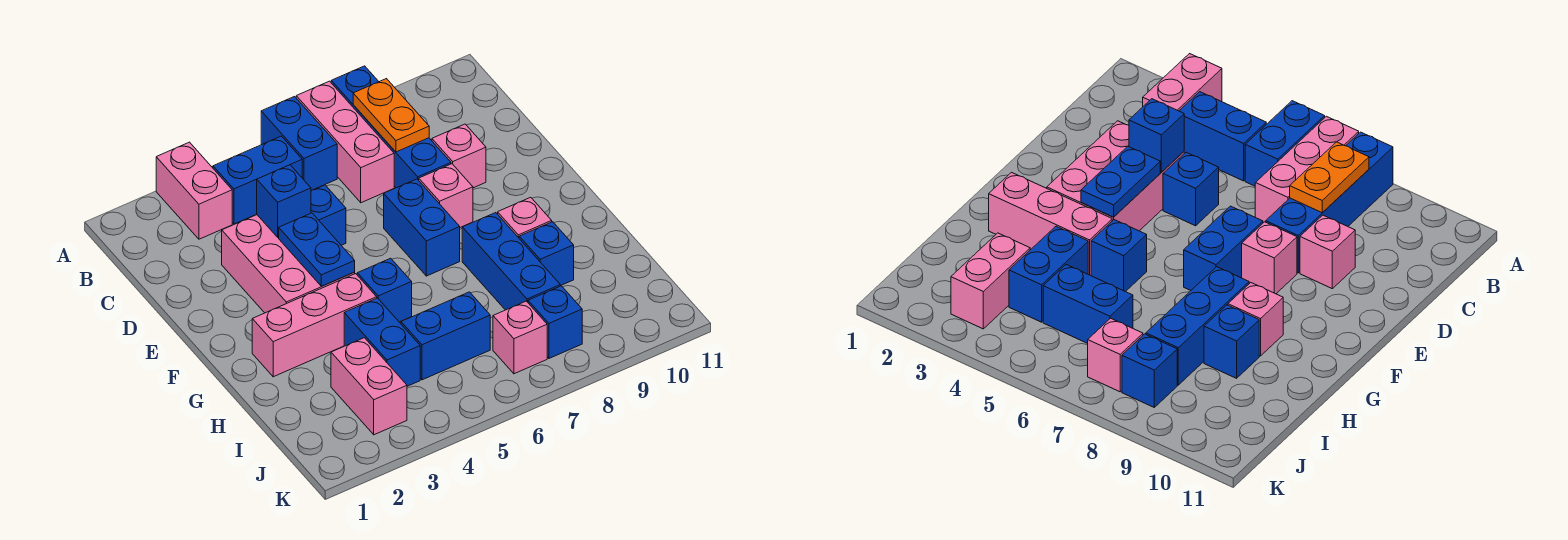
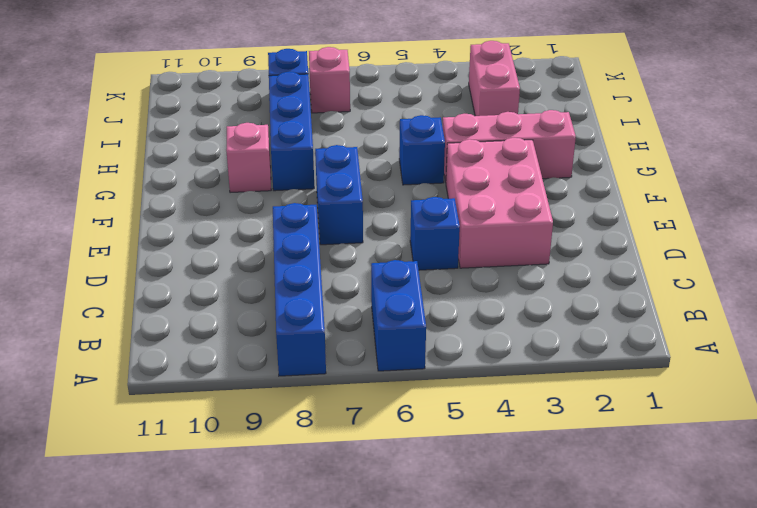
none -> pink brick A3:B3 level 1
none -> pink brick A7:C7 level 1
none -> blue brick B4:B5 level 1

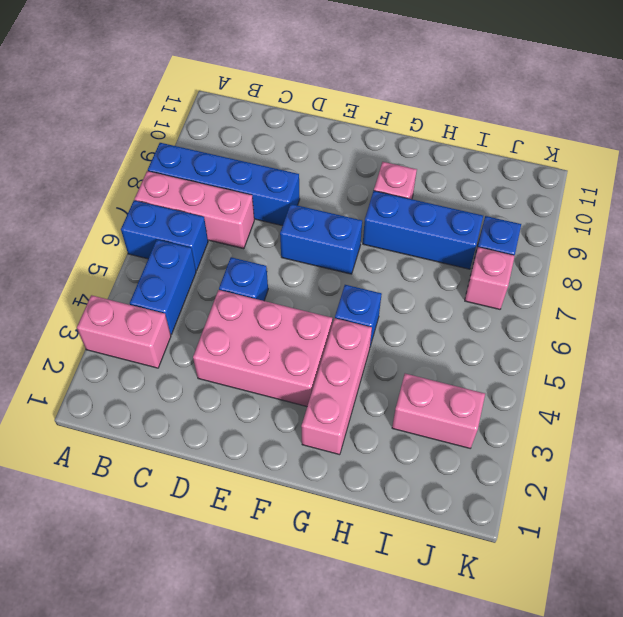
none -> pink brick D9 level 1
none -> pink brick E8 level 1
none -> blue brick H4:I4 level 1

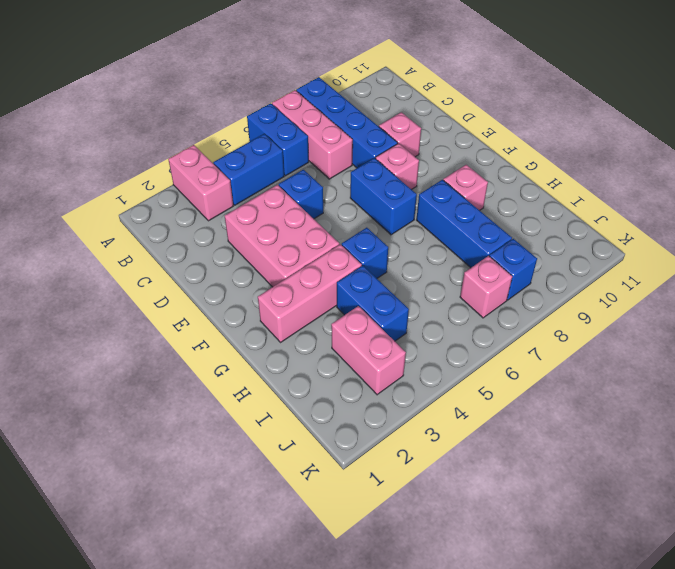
none -> blue brick H9 level 1
none -> blue brick I5:I6 level 1
none -> orange plate B8:C8 level 2

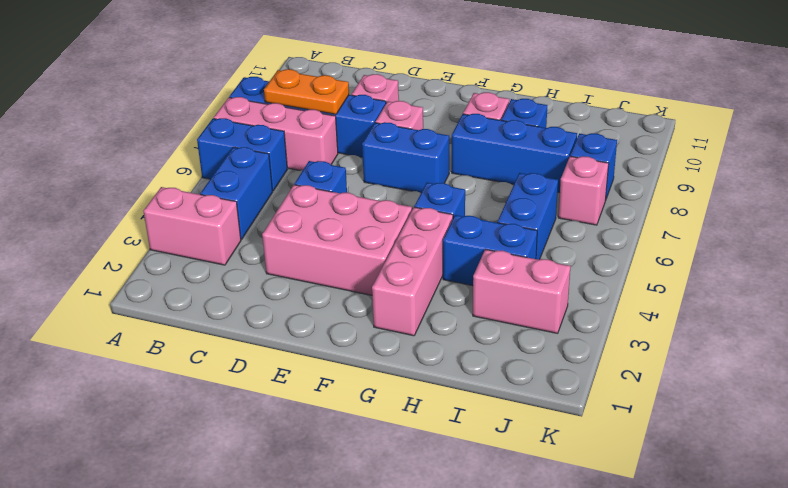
none -> blue brick D4 level 2
none -> blue plate E4:F4 level 2

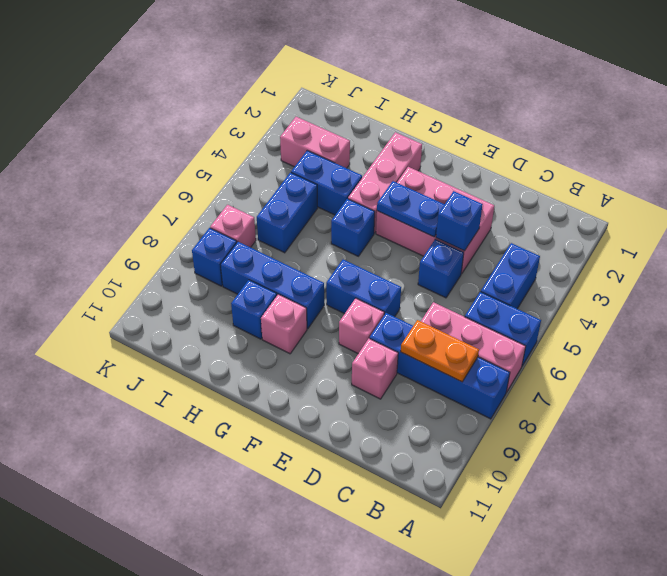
none -> pink brick A3:B3 level 1

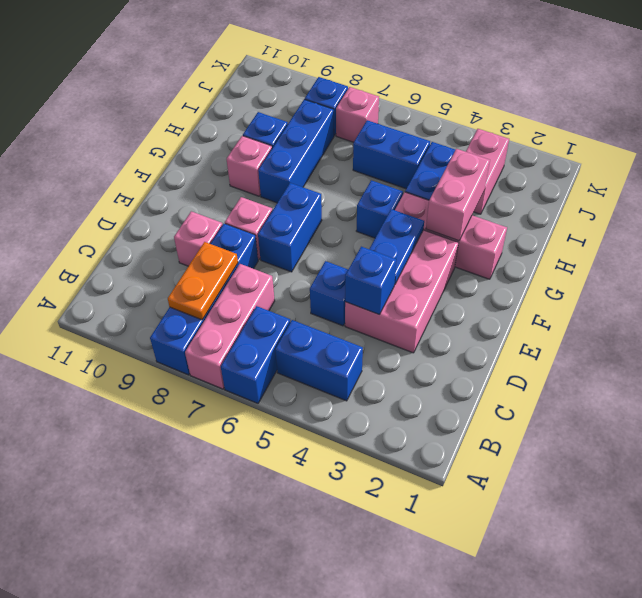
pink brick G3:H3 level 2 -> pink brick A3:B3 level 1

